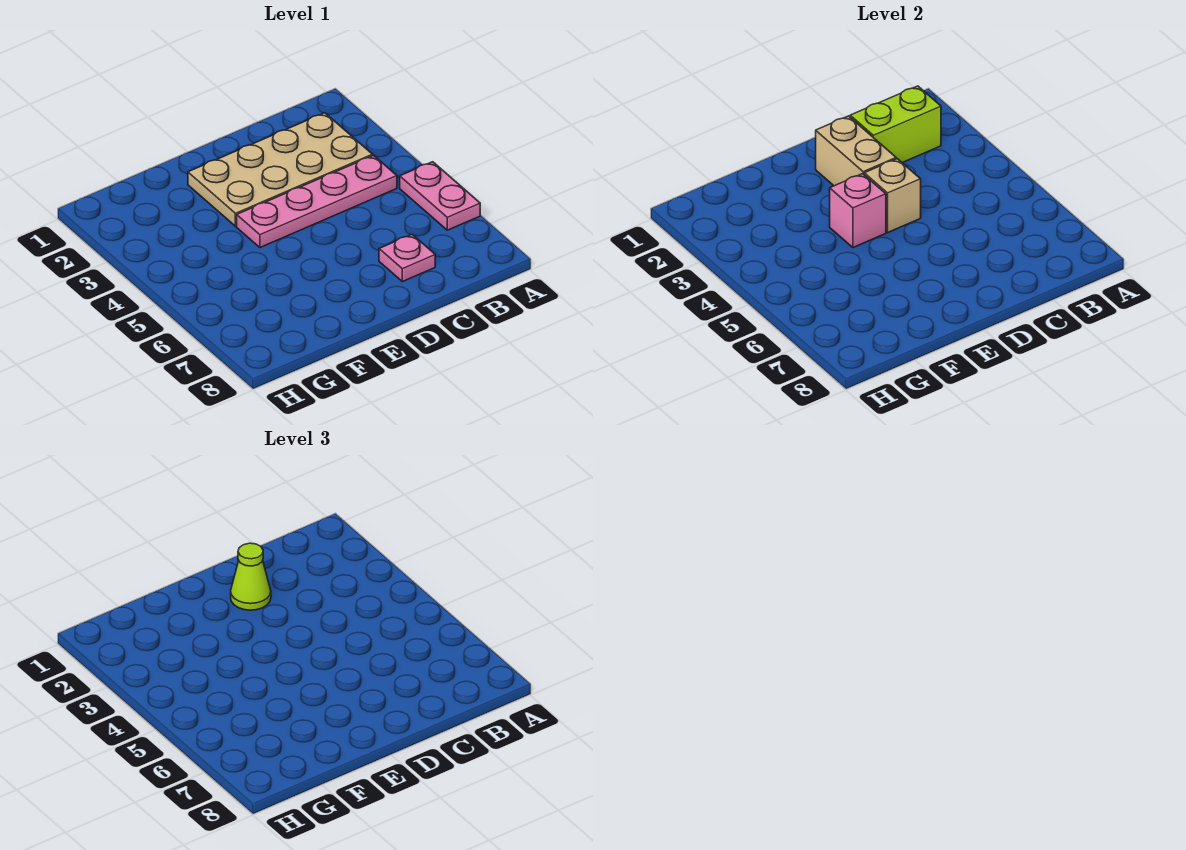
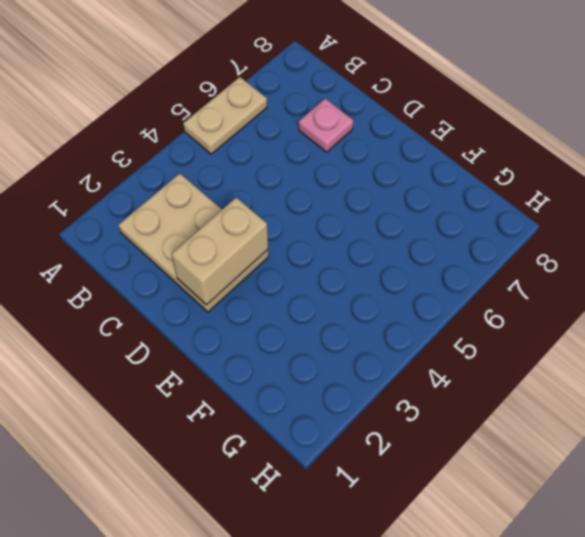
tan plate A5:A6 level 1 -> pink plate A5:A6 level 1
tan plate B2:D3 level 1 -> tan plate B2:E3 level 1
none -> pink plate B4:E4 level 1
none -> lime brick B2:C2 level 2

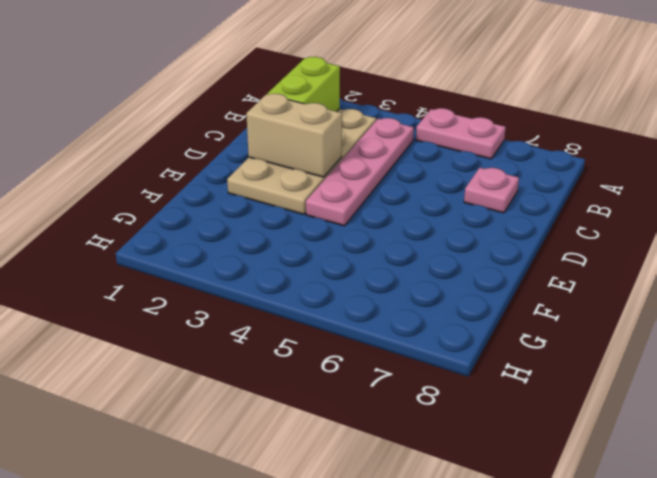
none -> tan brick D4 level 2
none -> pink brick E4 level 2

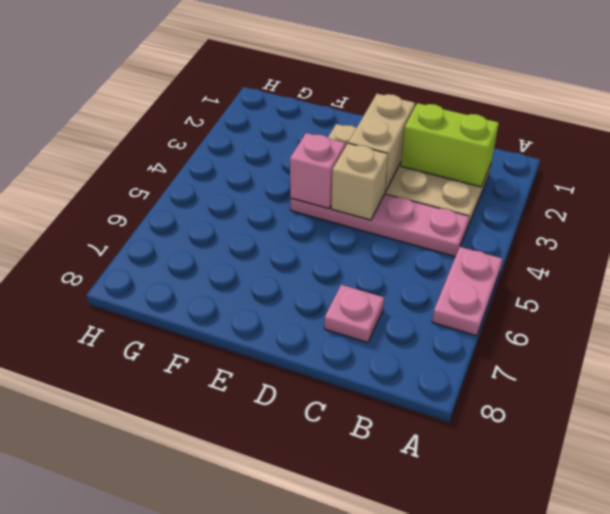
none -> lime cone D2 level 3

